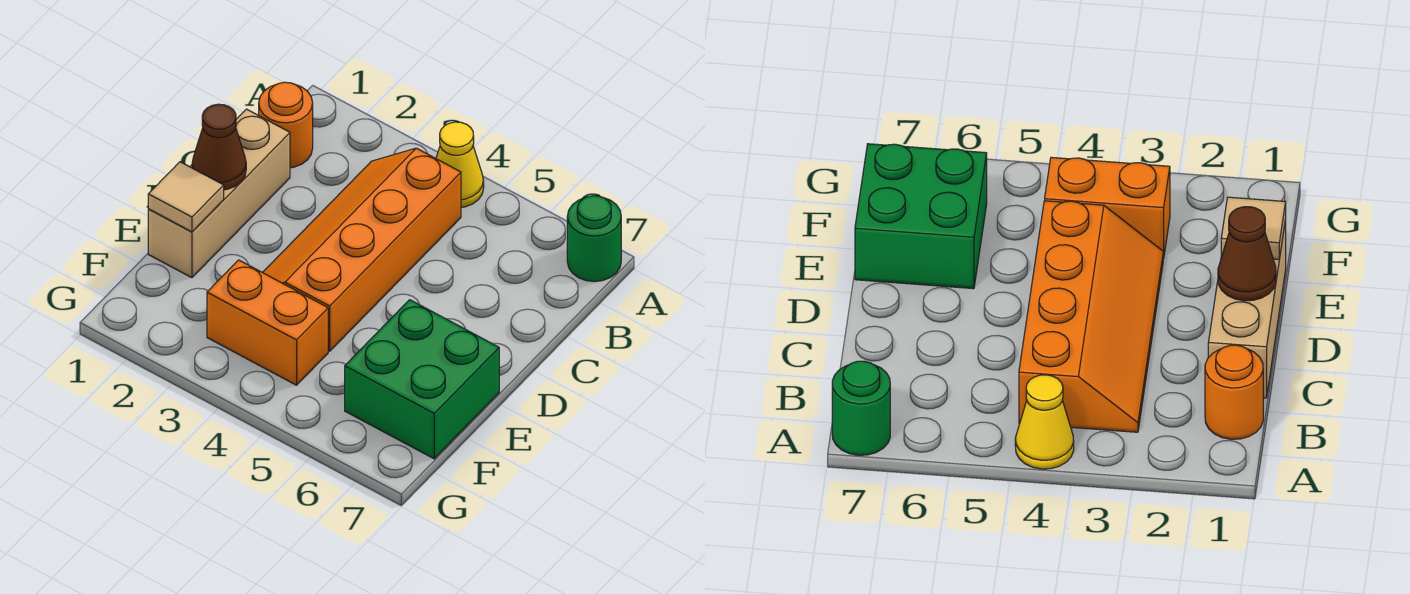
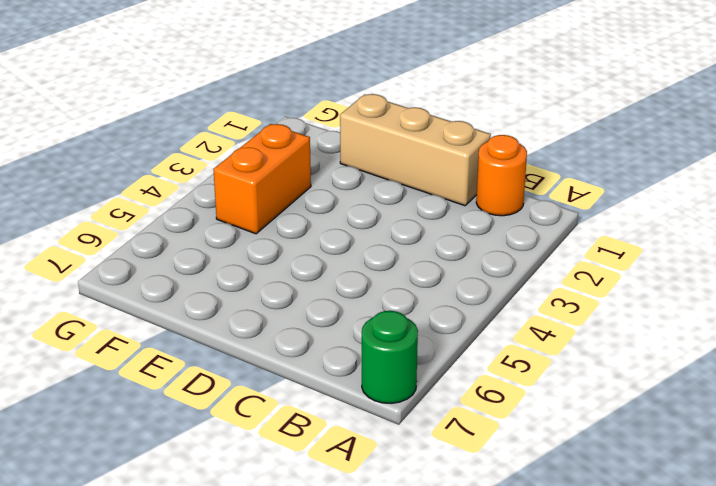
none -> yellow cone A4 level 1
none -> orange slope B3:E4 level 1 top 4

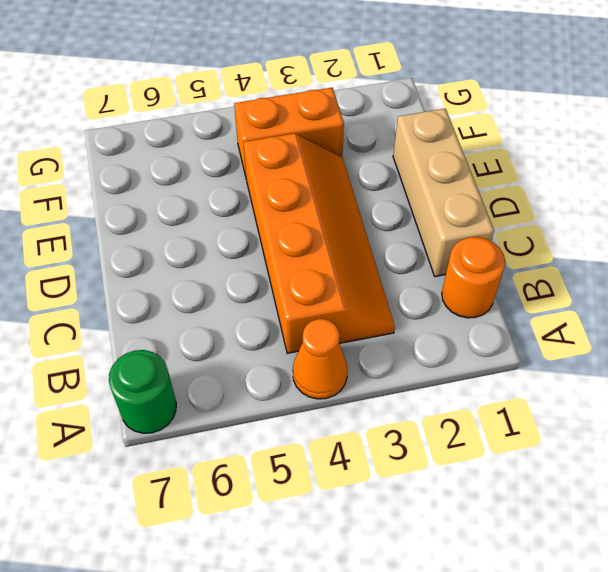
orange cone A4 level 1 -> yellow cone A4 level 1
none -> green brick E6:F7 level 1
none -> brown cone D1 level 2

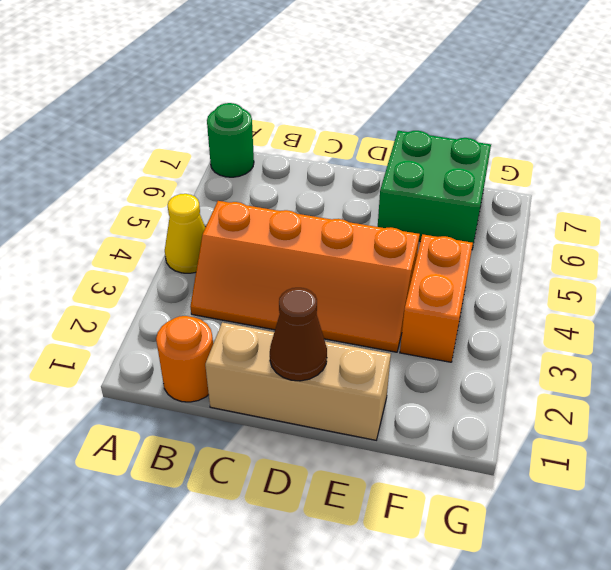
none -> tan tile E1 level 2

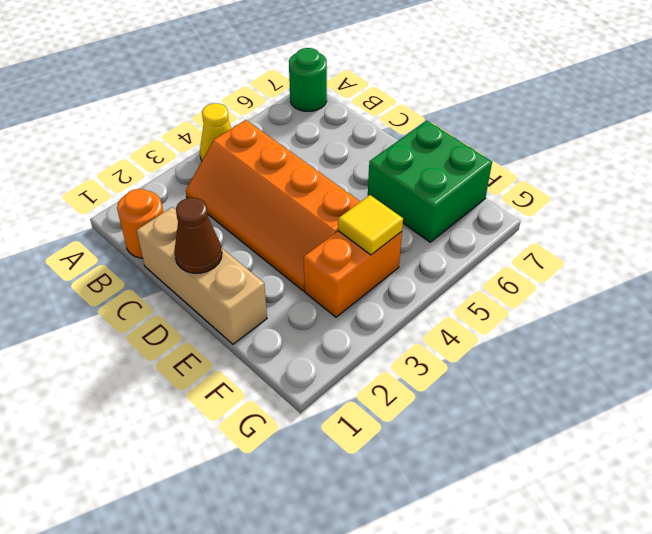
yellow tile F4 level 2 -> none
none -> tan tile E1 level 2

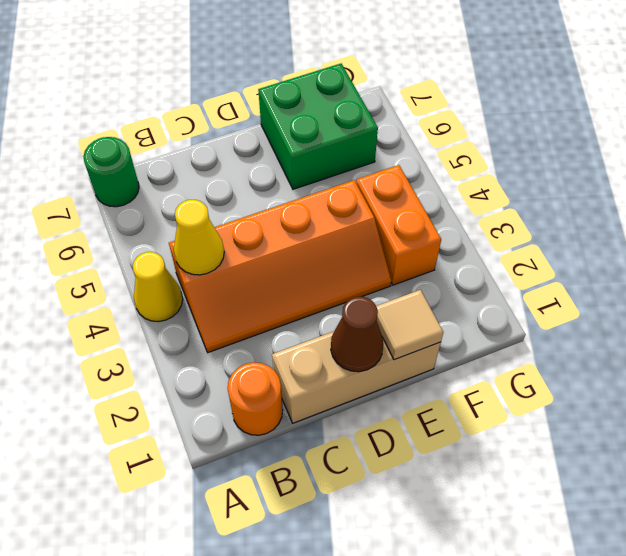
yellow cone B4 level 2 -> none

